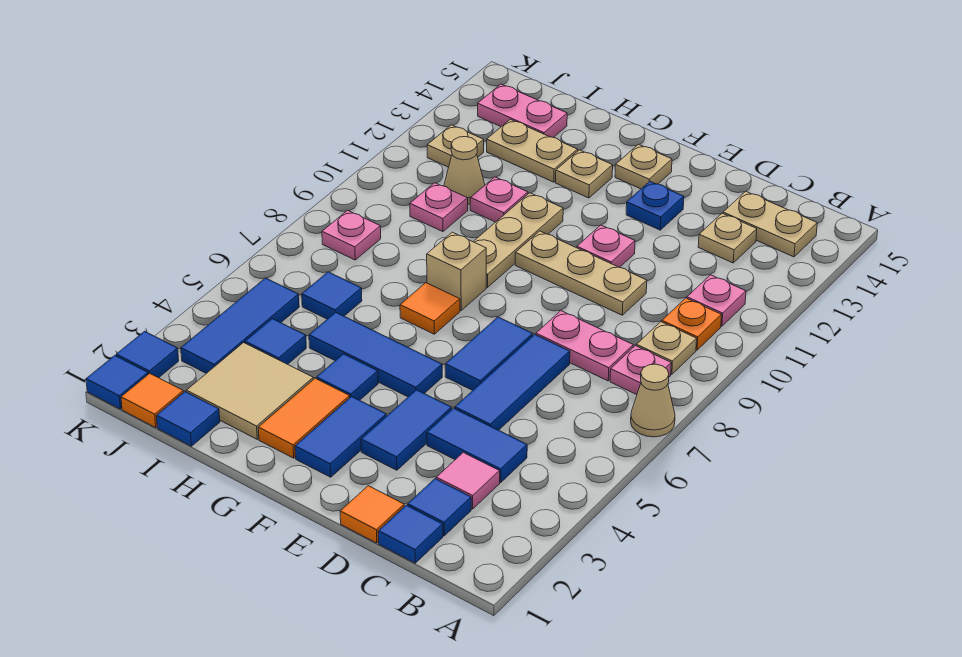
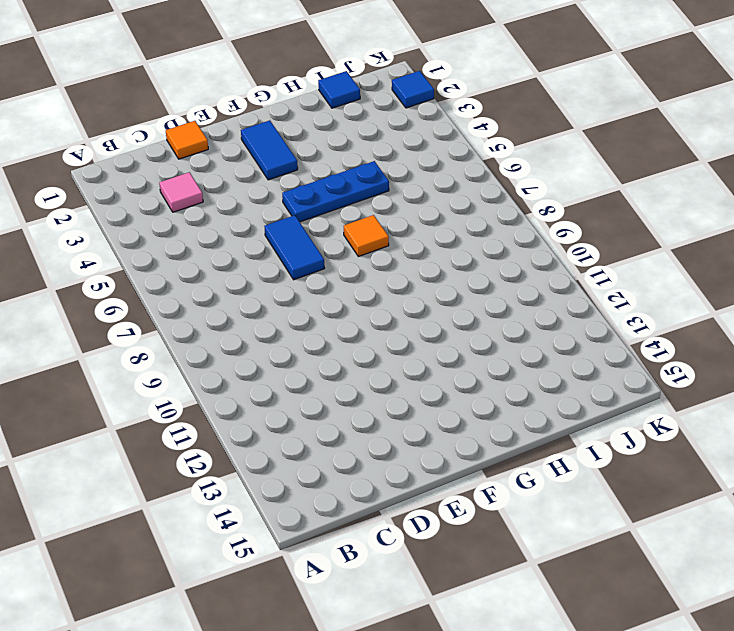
blue plate F5:H5 level 1 -> blue tile F5:H5 level 1
none -> tan cone A7 level 1
none -> pink plate B8 level 1
none -> tan plate B9 level 1
none -> orange plate B10 level 1

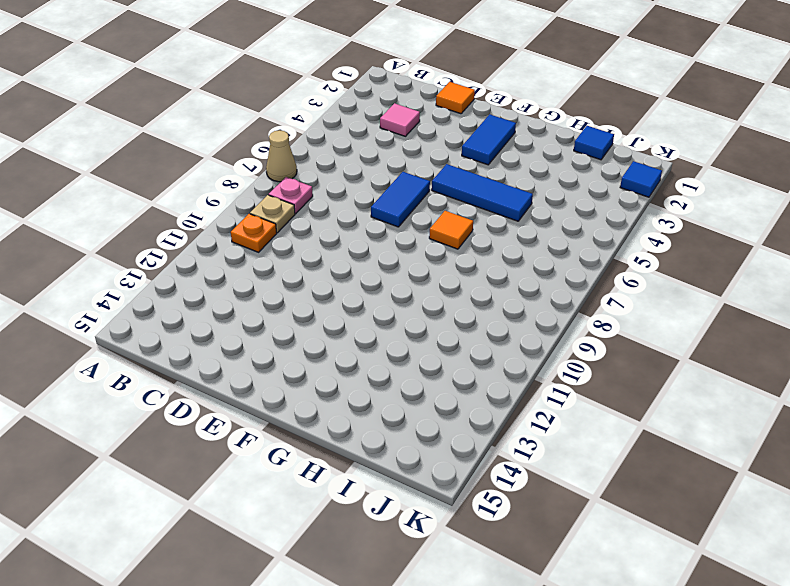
none -> pink plate B11 level 1
none -> tan plate B14:C14 level 1
none -> blue tile C1 level 1
none -> blue tile C2 level 1

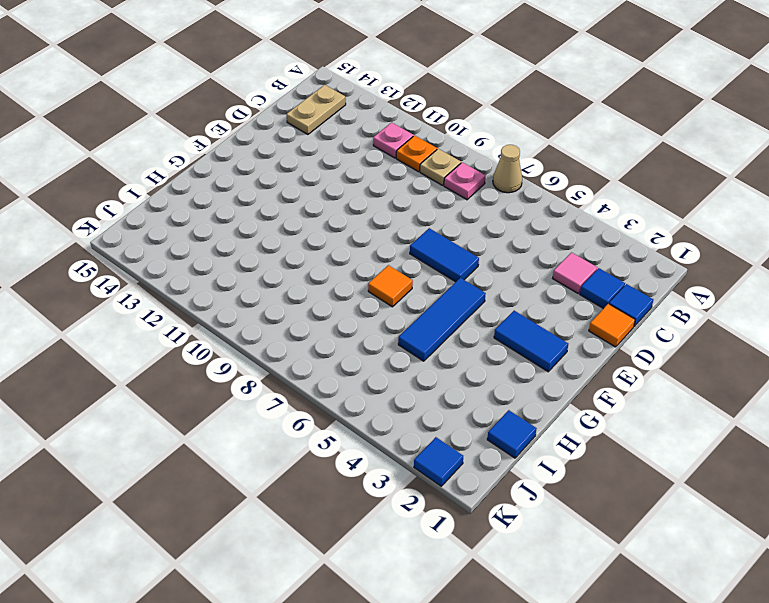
none -> blue tile C4:D4 level 1
none -> pink plate C8:D8 level 1
none -> tan plate C13 level 1
none -> blue tile D5:D7 level 1

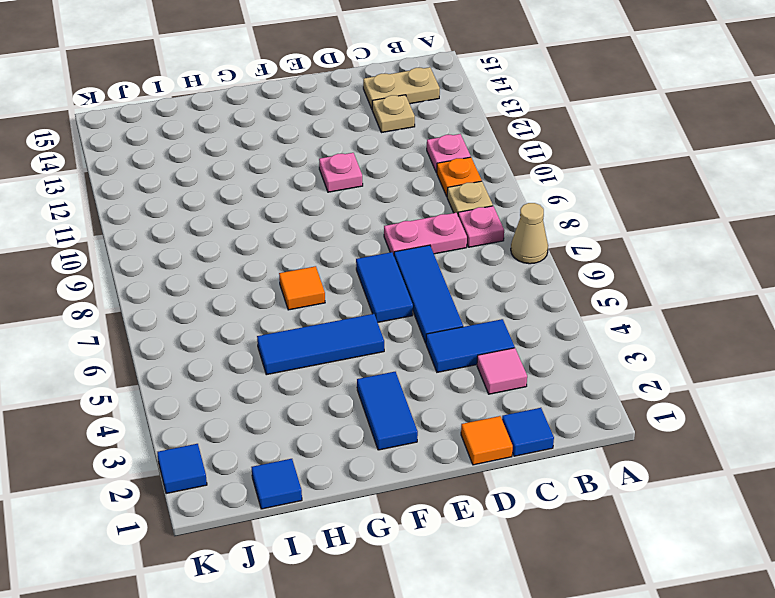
none -> blue tile C2 level 1
none -> tan plate D10:F10 level 1
none -> blue tile E3:E4 level 1
none -> blue plate E13 level 1

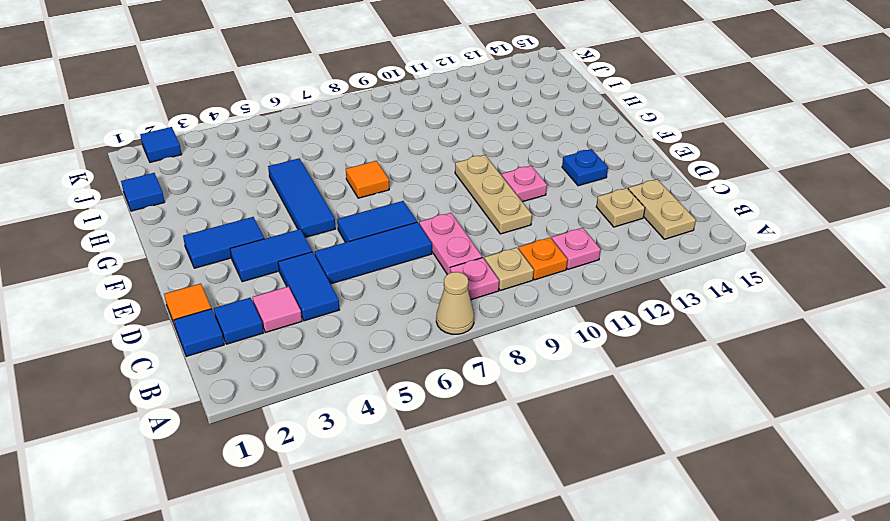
none -> tan plate F14 level 1
none -> orange tile G2:G3 level 1
none -> blue tile G4 level 1
none -> tan brick G8 level 1

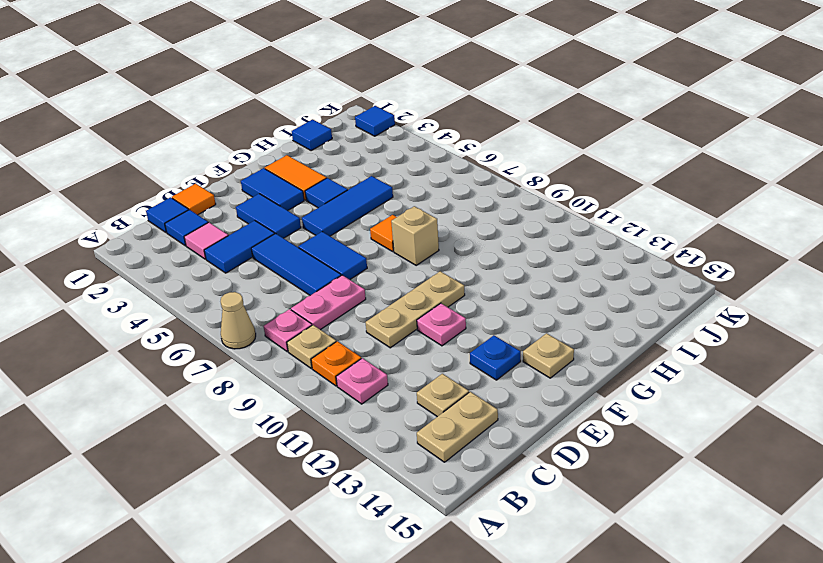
none -> tan plate G9:G11 level 1
none -> tan plate G13 level 1
none -> tan tile H2:I3 level 1
none -> pink plate H11 level 1

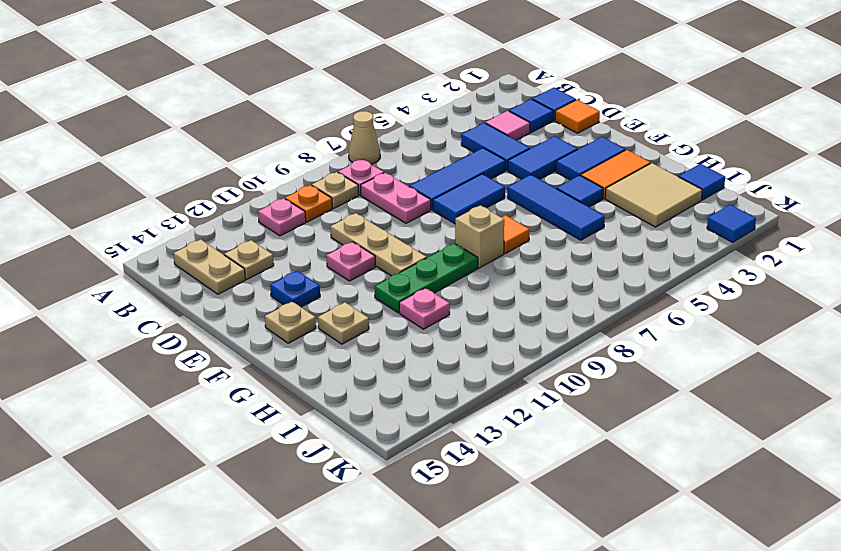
green plate G9:G11 level 1 -> tan plate G9:G11 level 1
none -> tan plate H13:I13 level 1
none -> blue tile I4 level 1
none -> blue tile I6 level 1
none -> pink plate I10 level 1

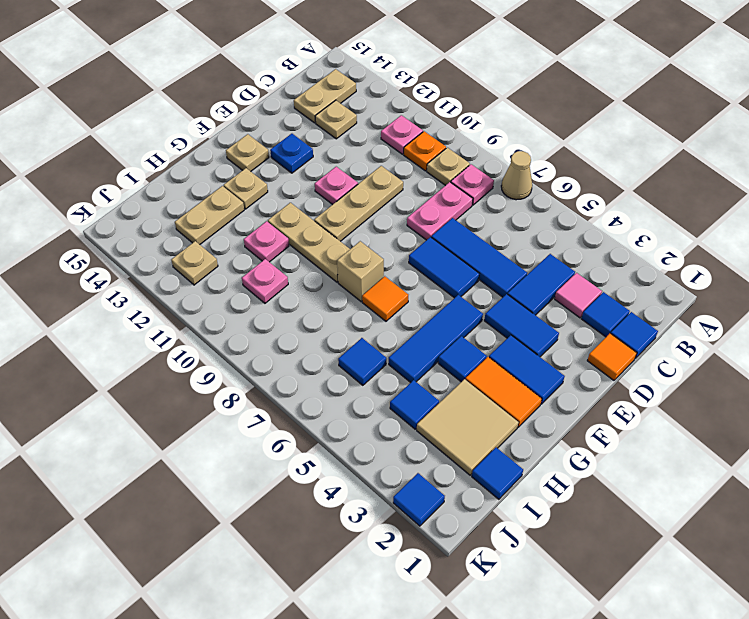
none -> tan cone I11 level 1
none -> pink plate I14:J14 level 1
none -> orange tile J1 level 1
none -> blue tile J3:J5 level 1

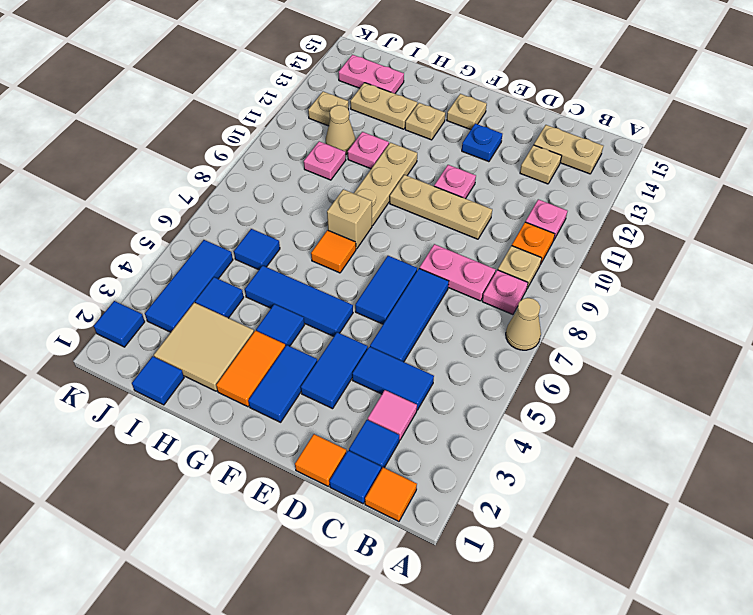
orange tile B1 level 1 -> orange tile J1 level 1
none -> pink plate J8 level 1
none -> blue tile K1 level 1

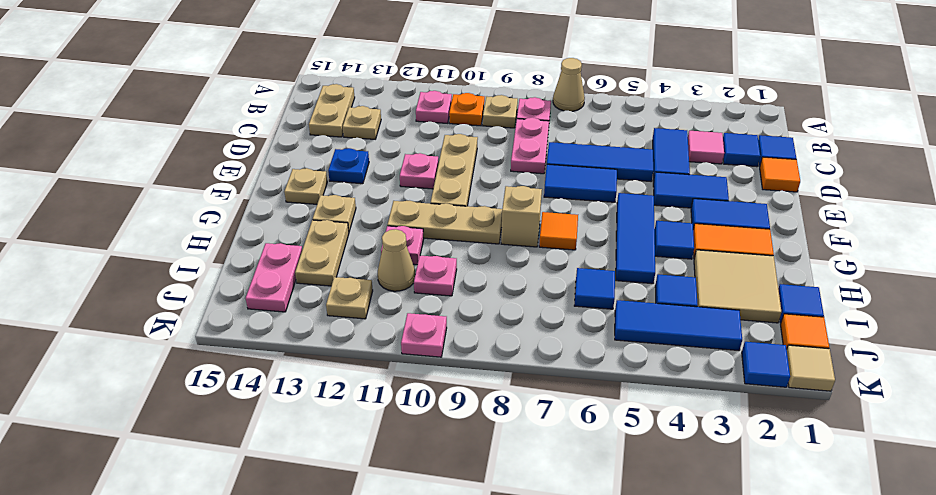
tan tile K1 level 1 -> blue tile K1 level 1
pink plate K10 level 1 -> pink plate J8 level 1

